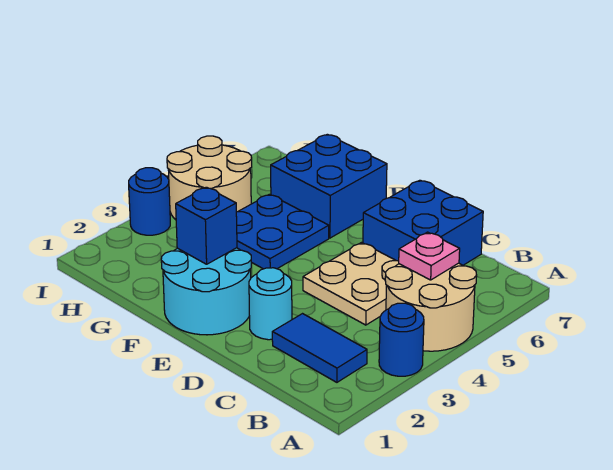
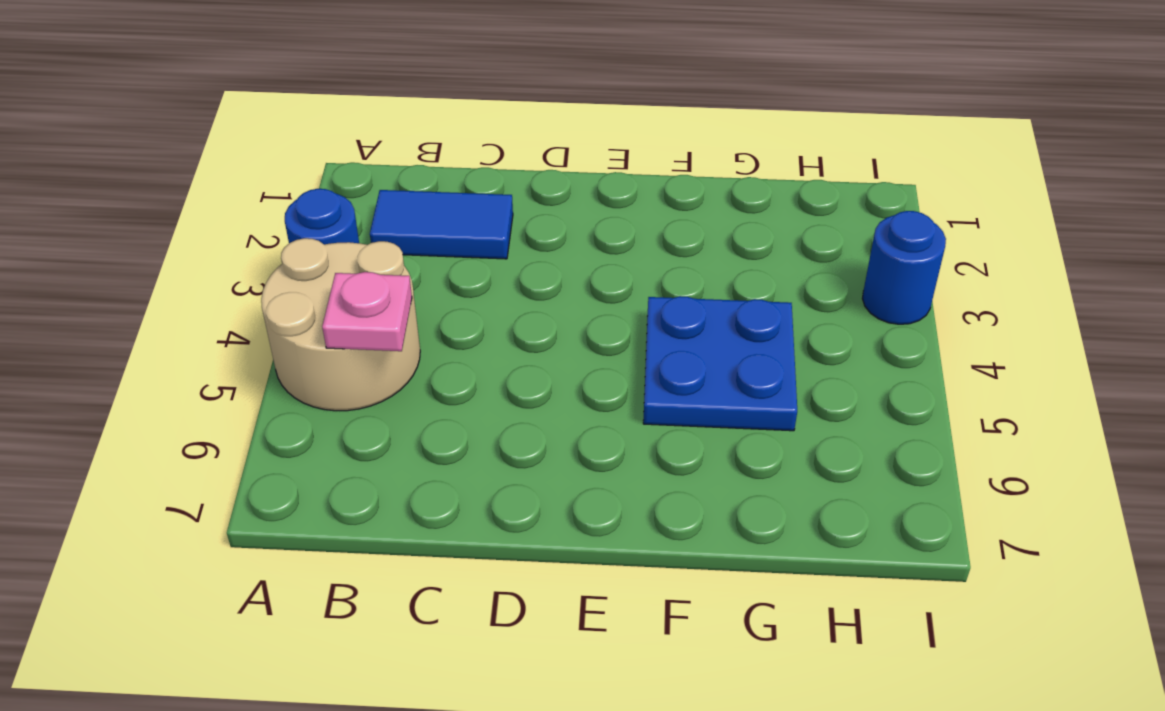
none -> tan plate C4:D5 level 1
none -> blue brick C6:D7 level 1
none -> cyan round brick D2 level 1

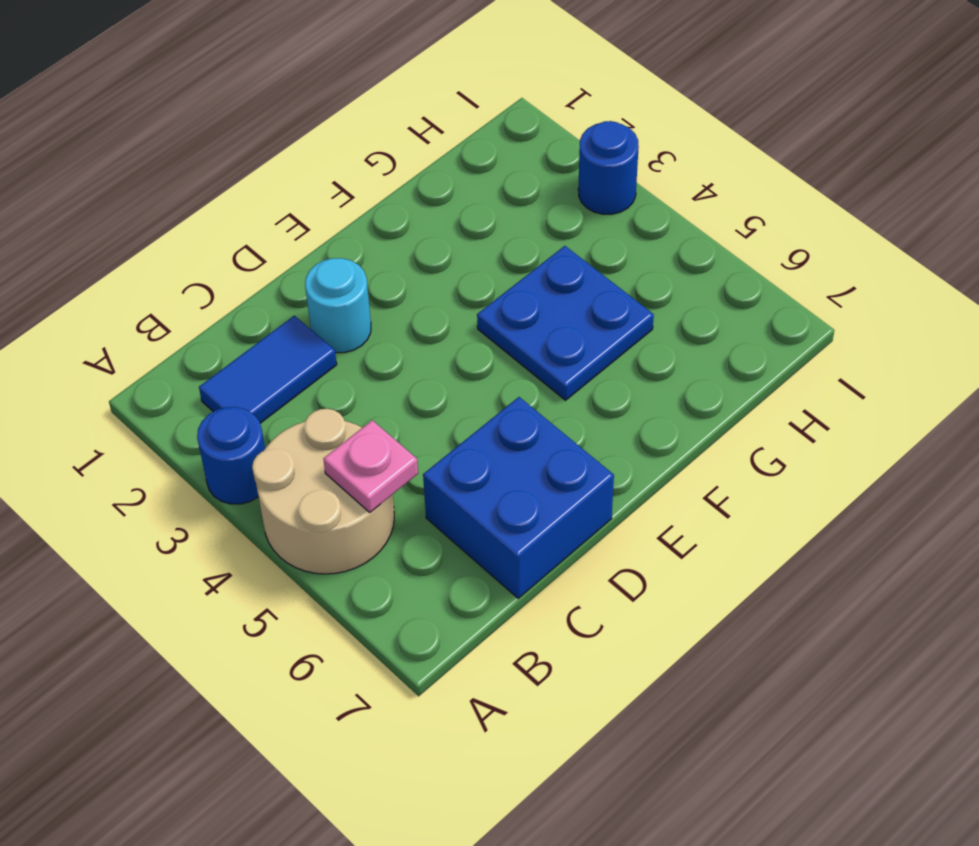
none -> tan plate C4:D5 level 1
none -> cyan round brick E1:F2 level 1
none -> blue brick F6:G7 level 1

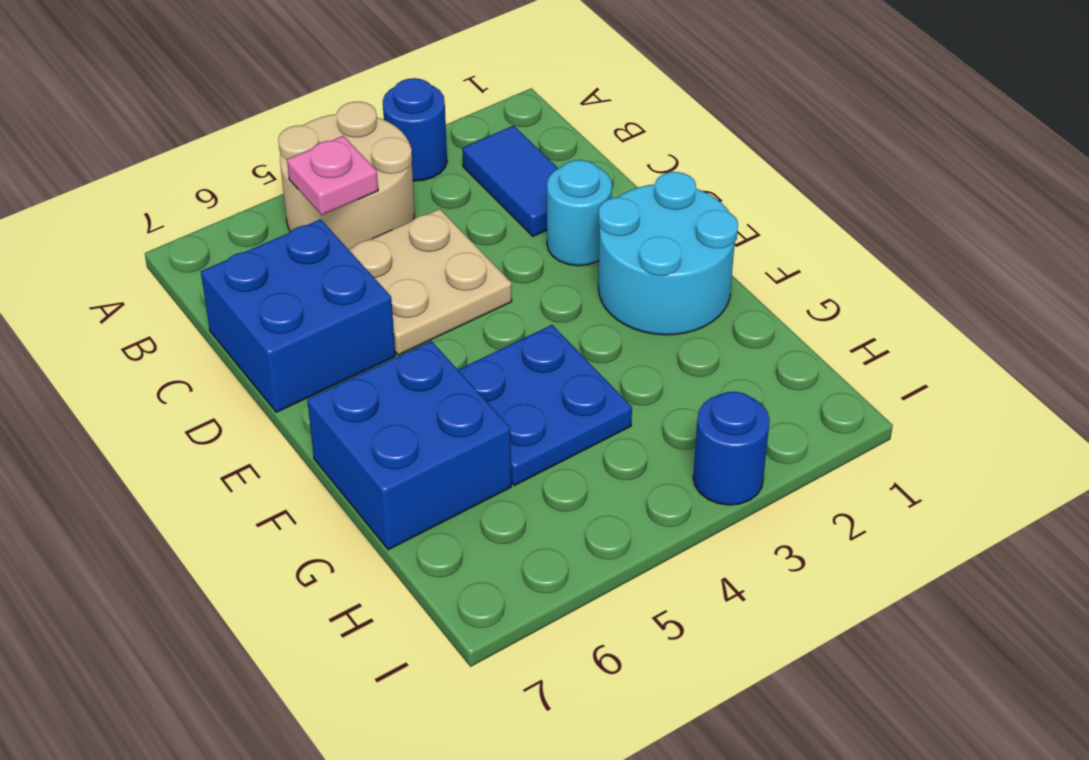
none -> tan round brick H4:I5 level 1
none -> blue brick F2 level 2

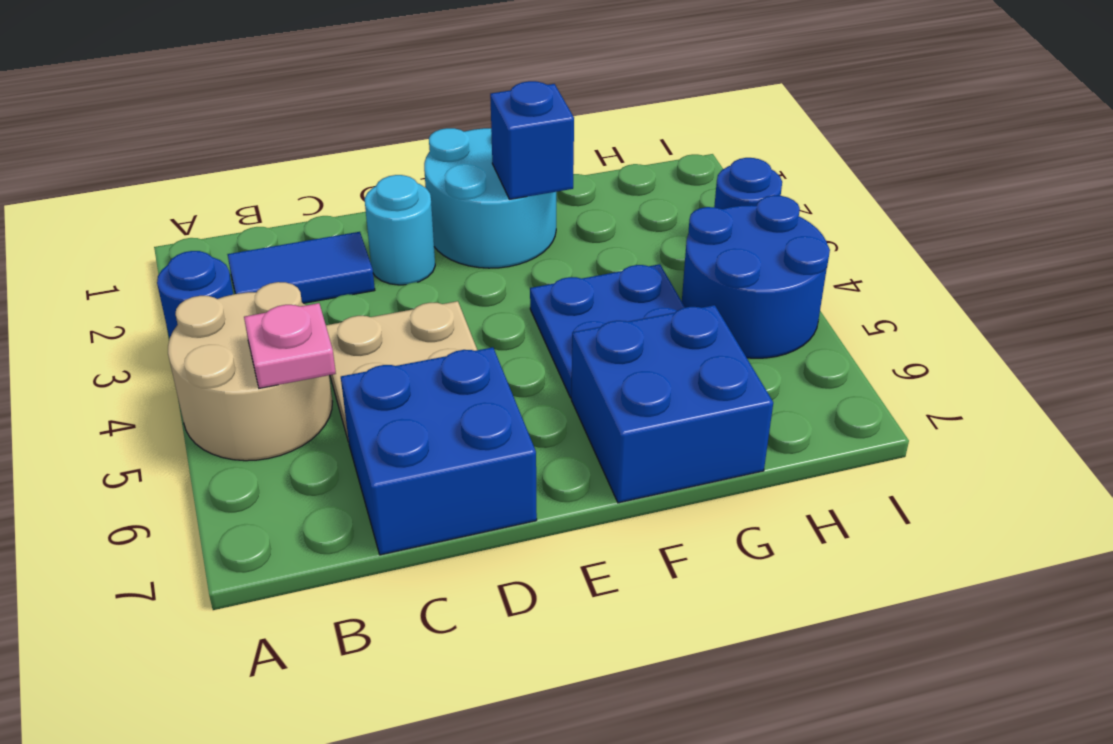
blue round brick H4:I5 level 1 -> tan round brick H4:I5 level 1

